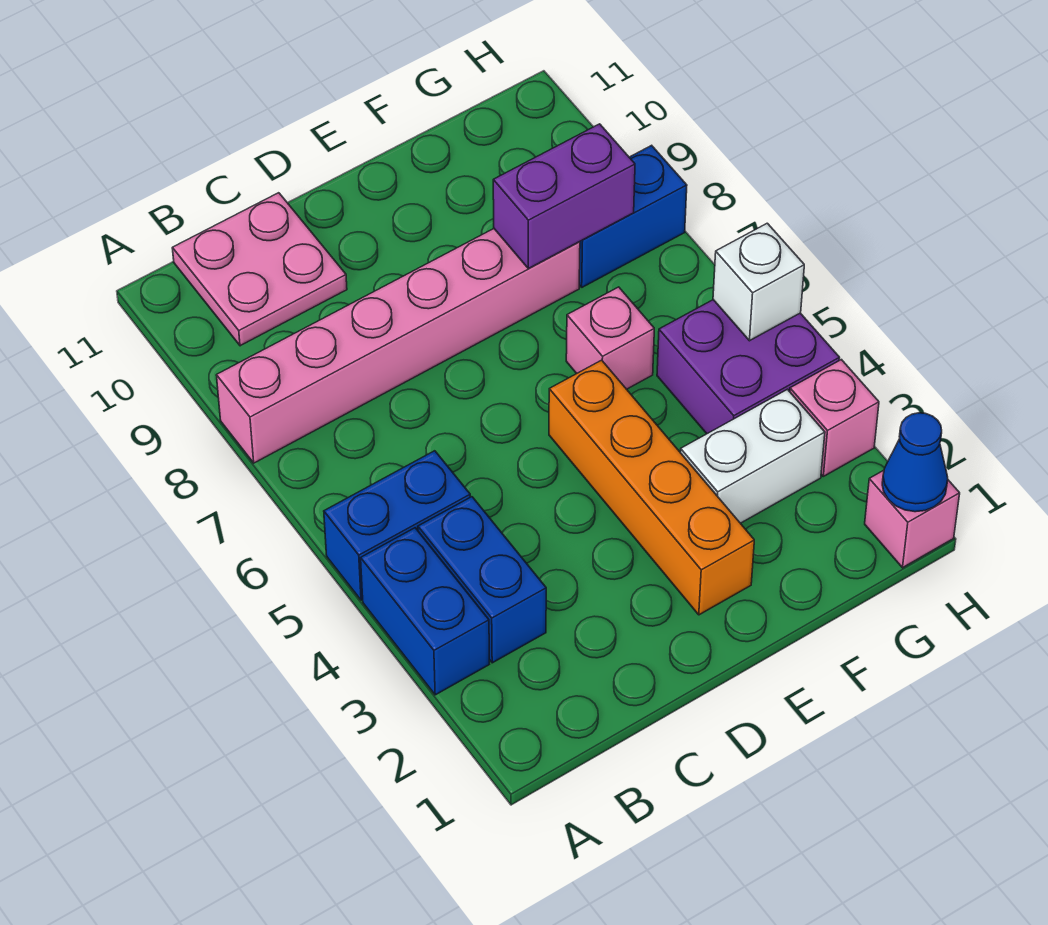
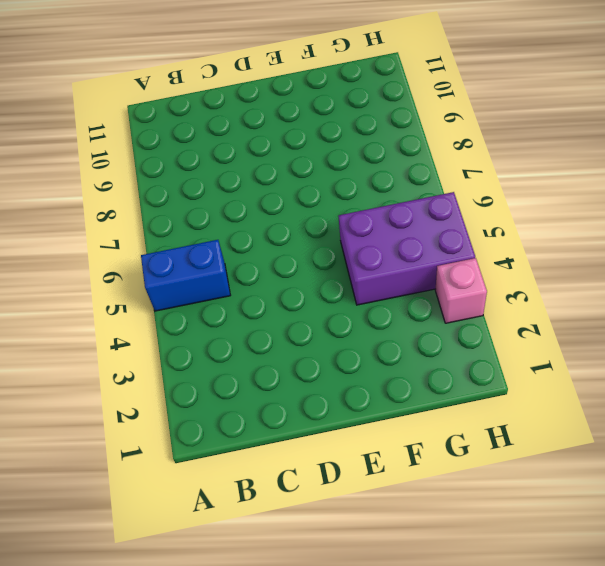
purple brick F4:H5 level 1 -> purple brick G4:H5 level 1
none -> blue brick A3:A4 level 1
none -> pink brick A8:F8 level 1
none -> blue brick B3:B4 level 1

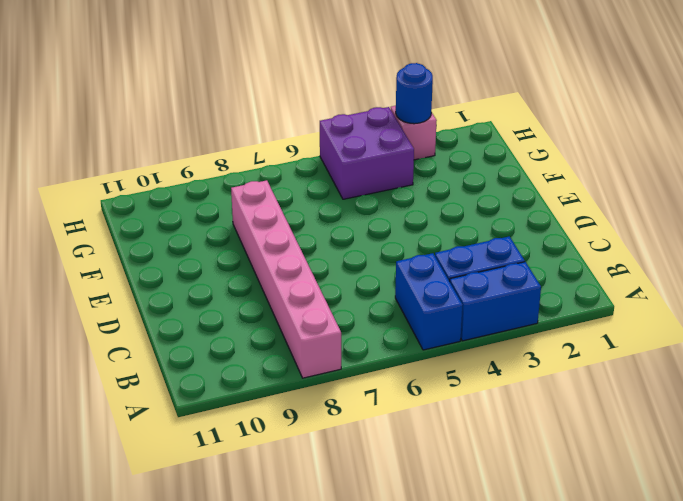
blue round brick H3 level 2 -> none
none -> pink plate B10:C11 level 1
none -> orange brick E2:E5 level 1
none -> white brick F3:G3 level 1

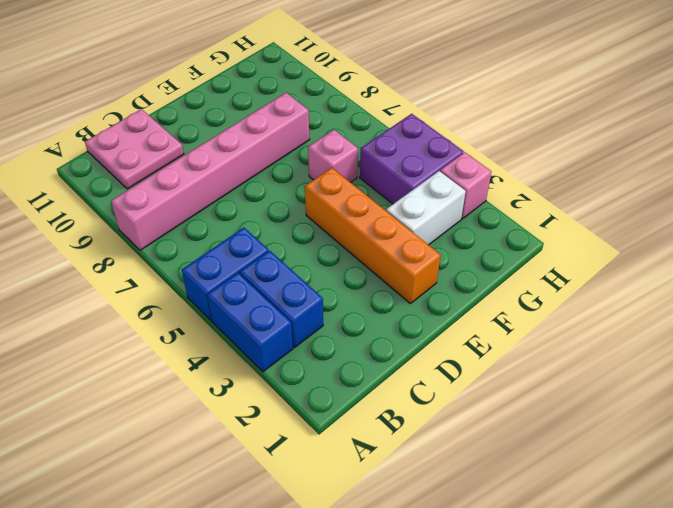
none -> blue brick G8:H8 level 1
none -> pink brick H1 level 1
none -> purple brick F8:G8 level 2

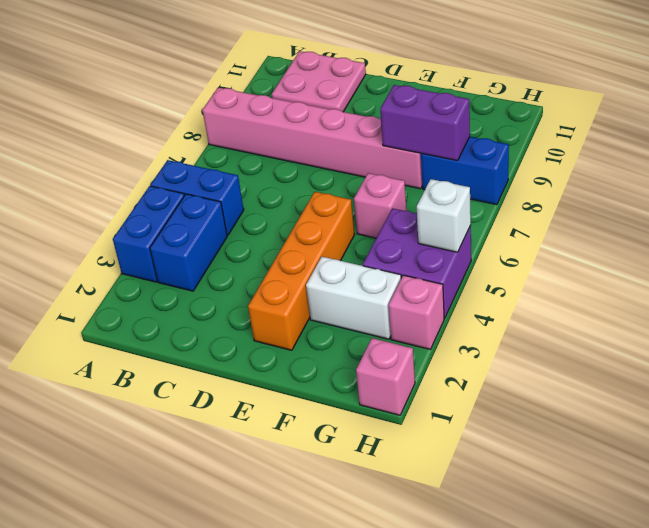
none -> blue cone H1 level 2

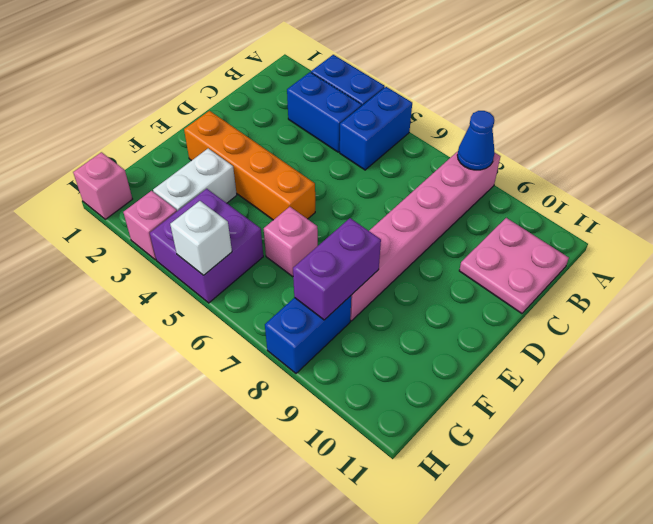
blue cone A8 level 2 -> blue cone H1 level 2

